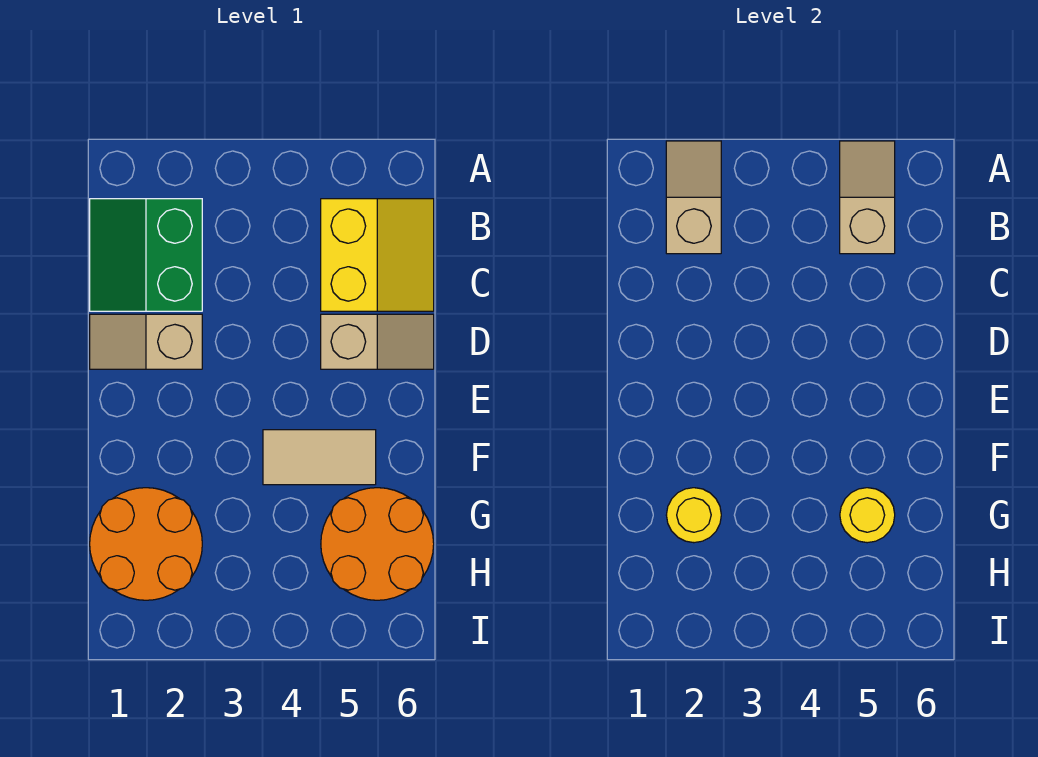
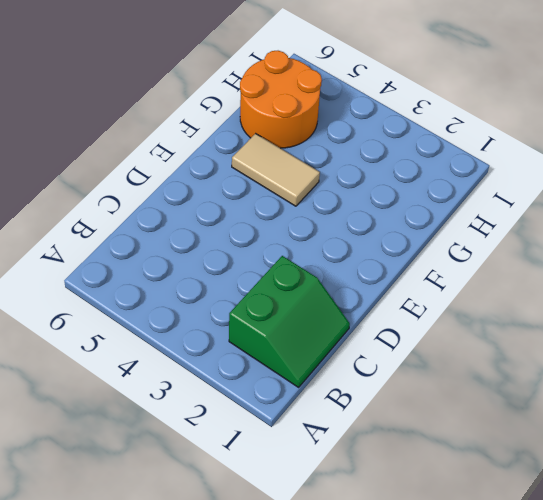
none -> yellow slope B5:C6 level 1 top 5
none -> tan slope D1:D2 level 1 top 2

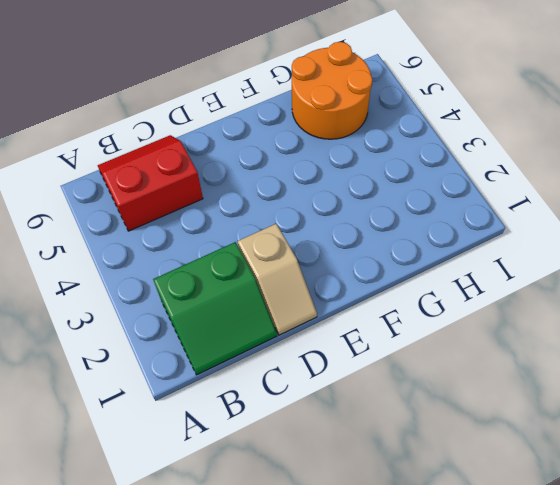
red slope B5:C6 level 1 top 5 -> yellow slope B5:C6 level 1 top 5
none -> tan slope D5:D6 level 1 top 5
none -> tan tile F4:F5 level 1

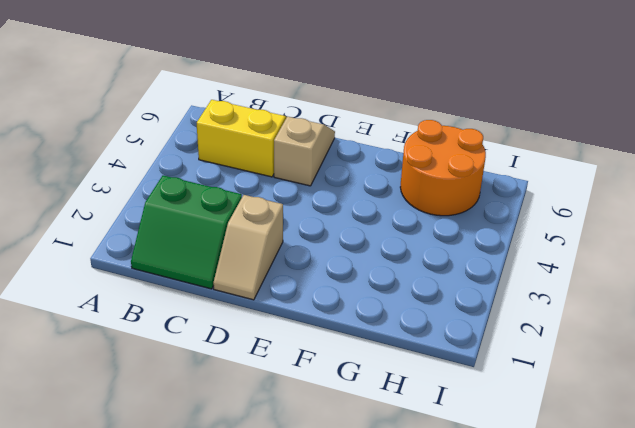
none -> tan tile F4:F5 level 1
none -> orange round brick G1:H2 level 1

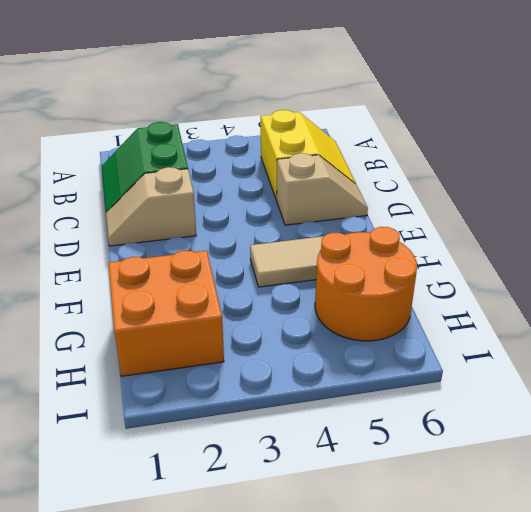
orange brick G1:H2 level 1 -> orange round brick G1:H2 level 1
none -> tan slope A2:B2 level 2 top B
none -> tan slope A5:B5 level 2 top B

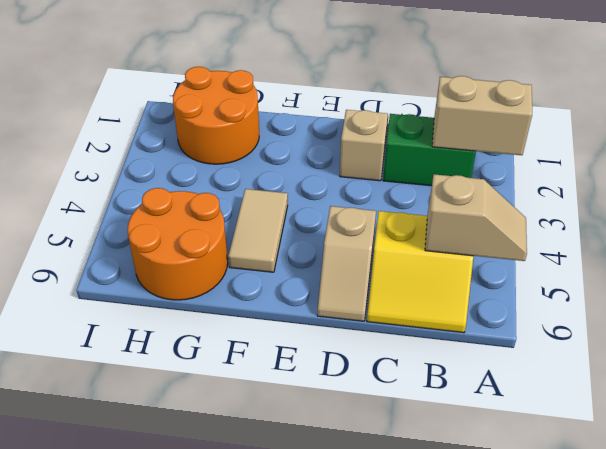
tan brick A2:B2 level 2 -> tan slope A2:B2 level 2 top B
none -> yellow round brick G2 level 2
none -> yellow round brick G5 level 2

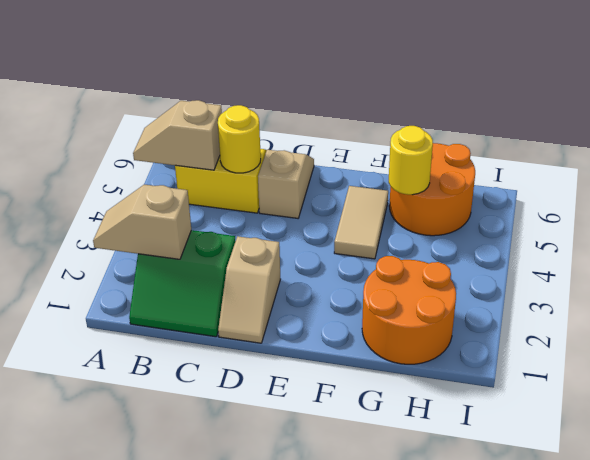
yellow round brick C5 level 2 -> yellow round brick G2 level 2

